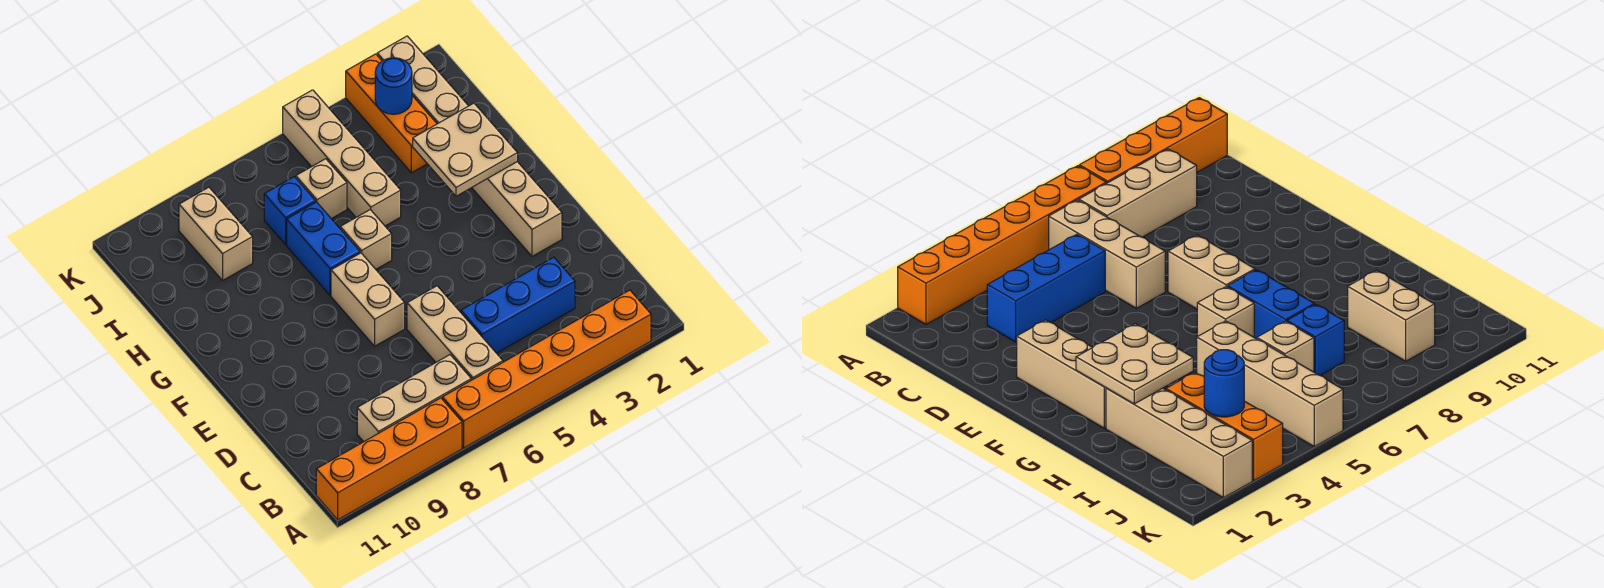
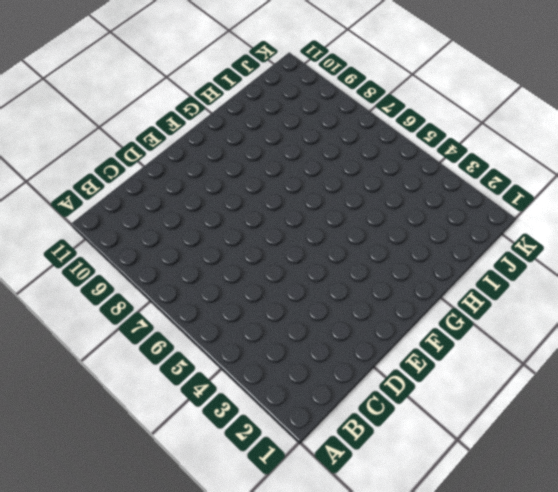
none -> orange brick A2:A7 level 1
none -> orange brick A8:A11 level 1
none -> tan brick B6:D6 level 1

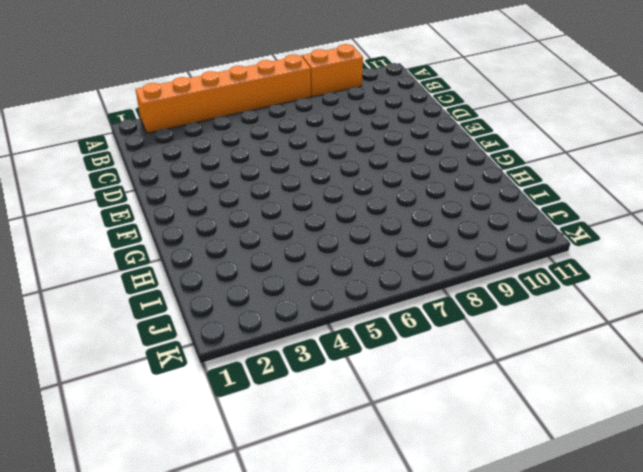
orange brick A8:A9 level 1 -> orange brick A8:A11 level 1
none -> tan brick B6:D6 level 1
none -> tan brick B7:B9 level 1
none -> blue brick C3:C5 level 1

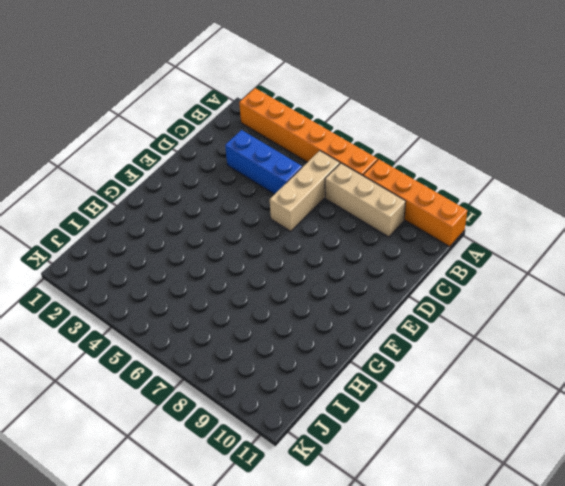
none -> tan brick E2:G2 level 1
none -> tan brick E7:F7 level 1
none -> tan brick G6 level 1

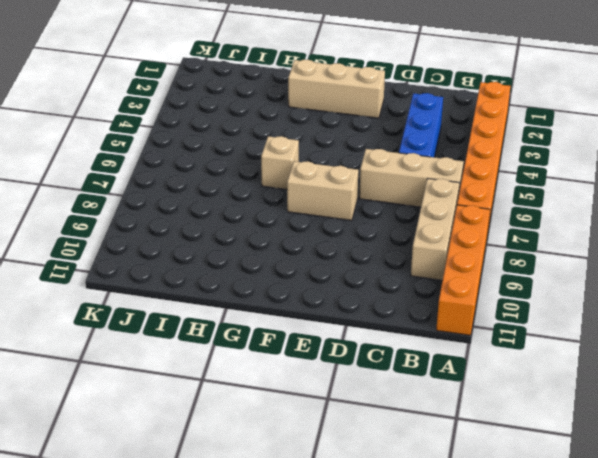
none -> blue brick G7:H7 level 1
none -> tan brick H2:K2 level 1
none -> tan brick H5:K5 level 1

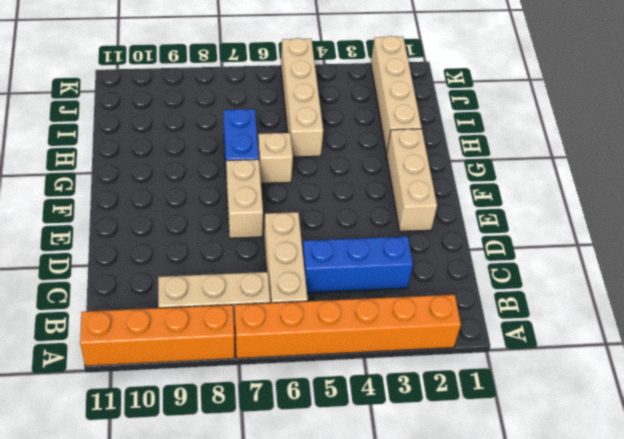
none -> orange brick I3:K3 level 1
none -> tan brick I6 level 1
none -> blue brick I7 level 1

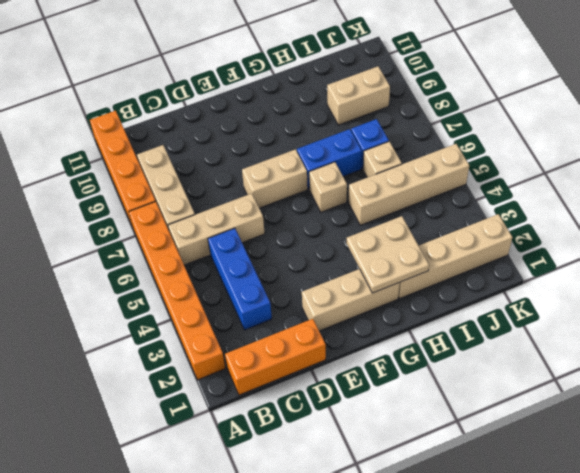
orange brick B1:D1 level 1 -> orange brick I3:K3 level 1
none -> blue round brick J3 level 2

